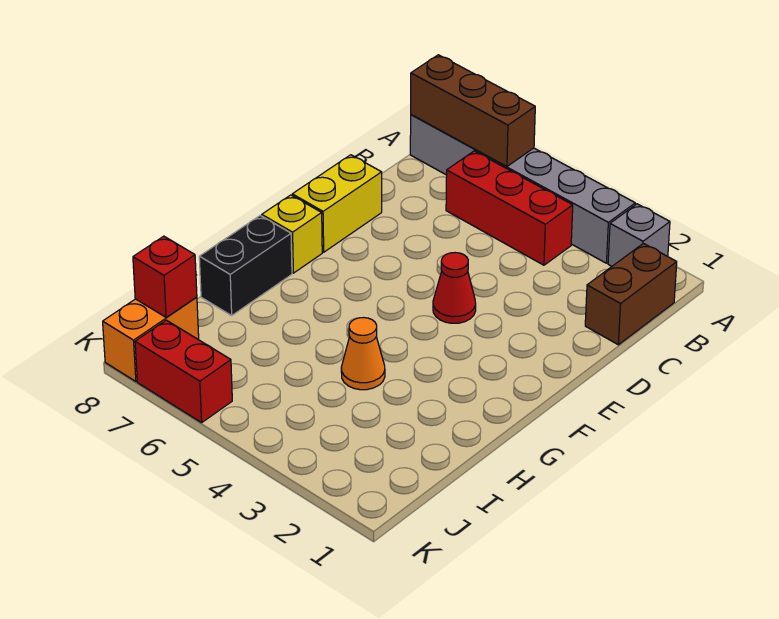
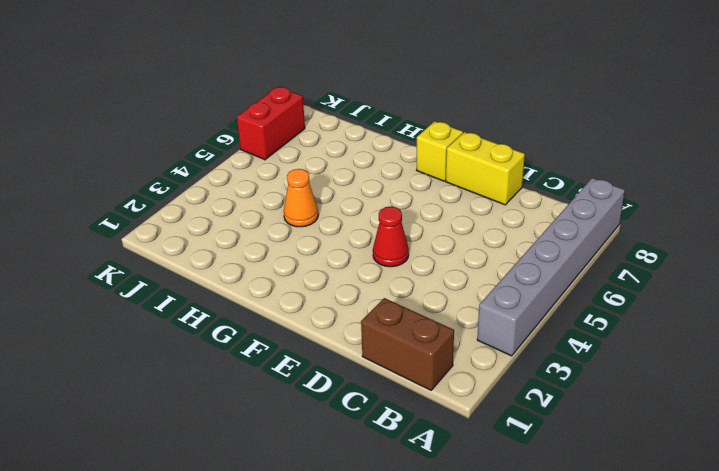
none -> grey brick A2 level 1
none -> red brick B4:B6 level 1
none -> black brick G8:H8 level 1

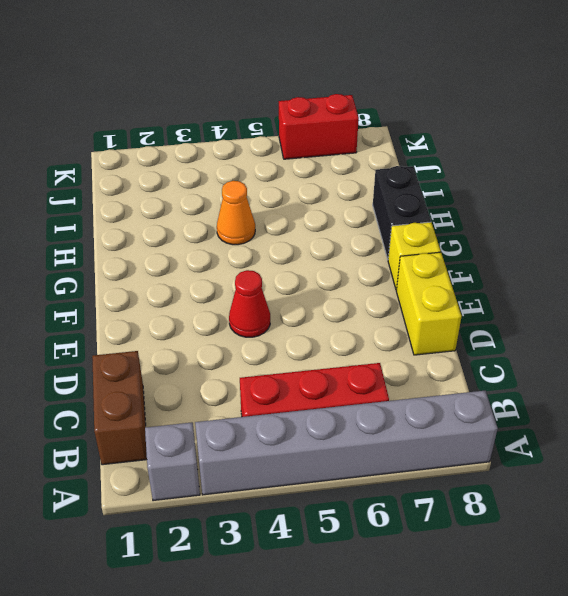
none -> orange brick J8:K8 level 1
none -> brown brick A6:A8 level 2
none -> red brick J8 level 2

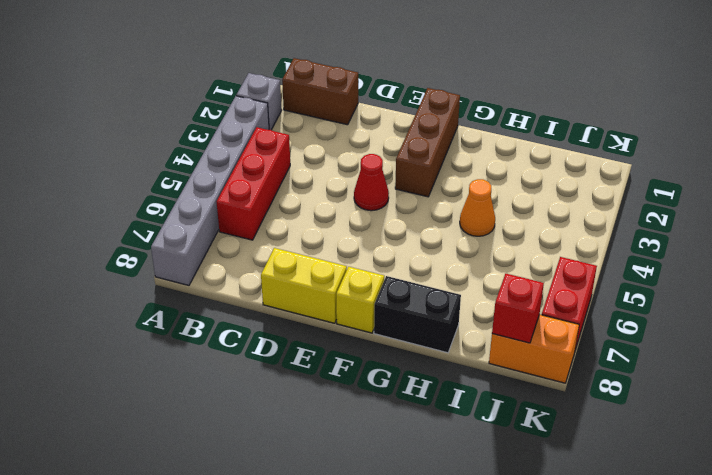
brown brick F1:F3 level 1 -> brown brick A6:A8 level 2

